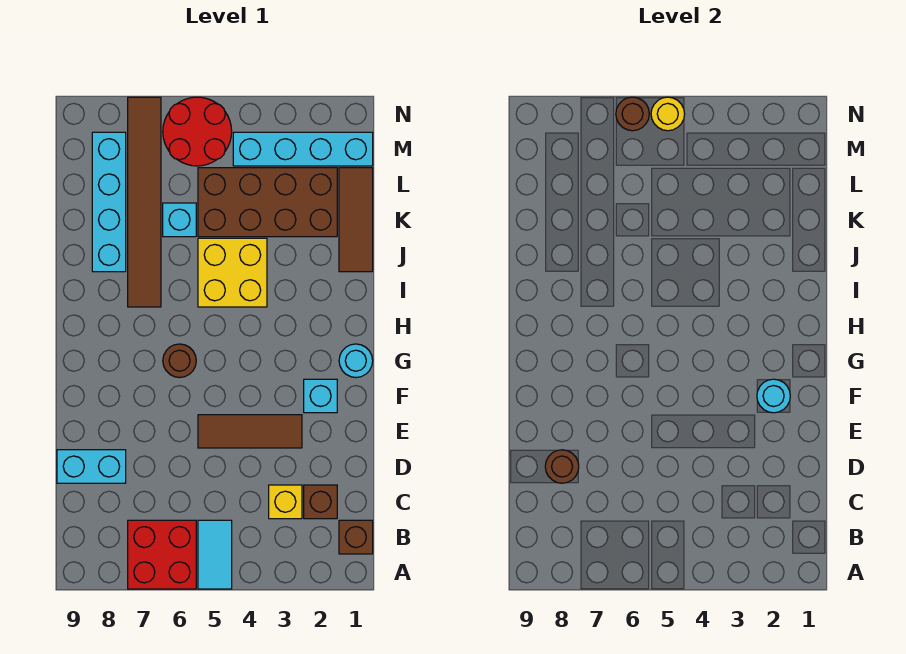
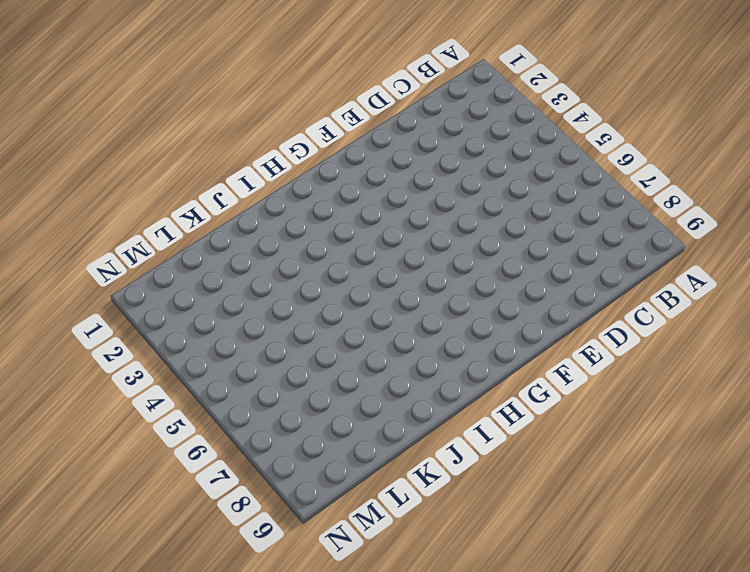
none -> cyan tile A5:B5 level 1
none -> red brick A6:B7 level 1
none -> brown brick B1 level 1

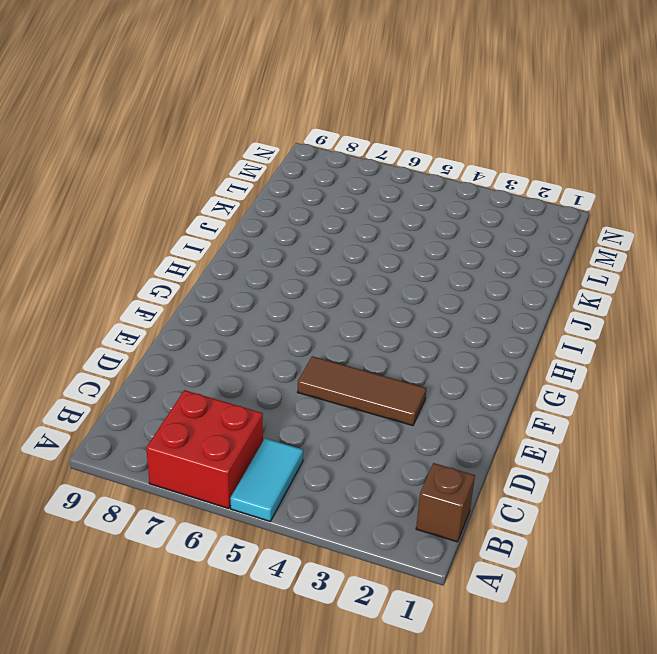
none -> brown brick C2 level 1
none -> yellow brick C3 level 1
none -> cyan brick D8:D9 level 1

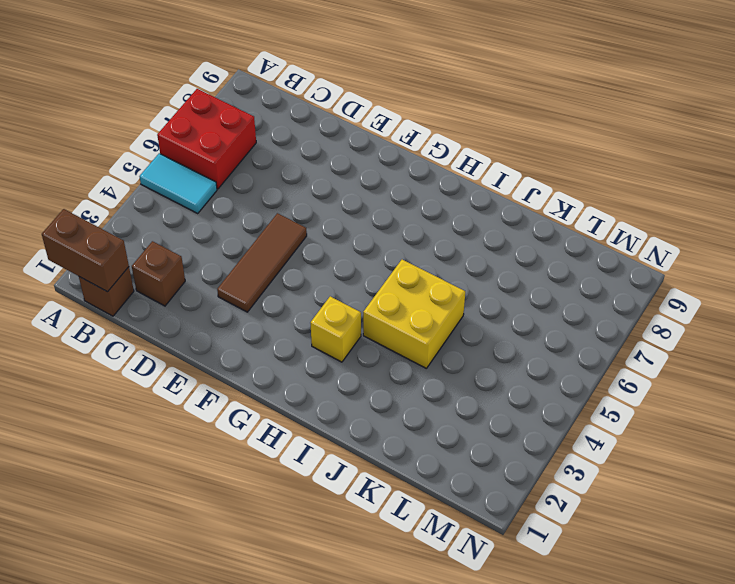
brown brick A1:B1 level 2 -> none
yellow brick H3 level 1 -> yellow brick C3 level 1
none -> cyan brick D8:D9 level 1
none -> cyan brick F2 level 1
none -> cyan round brick G1 level 1

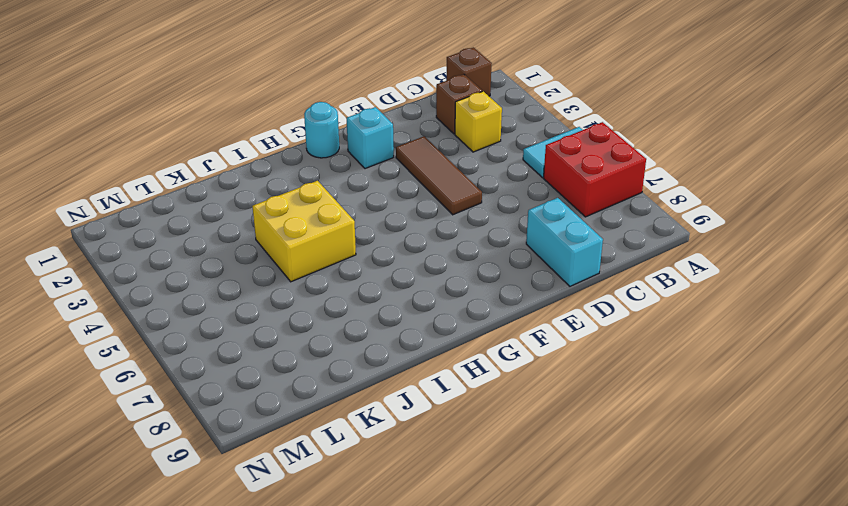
none -> brown round brick G6 level 1
none -> brown tile I7:N7 level 1
none -> brown tile J1:L1 level 1

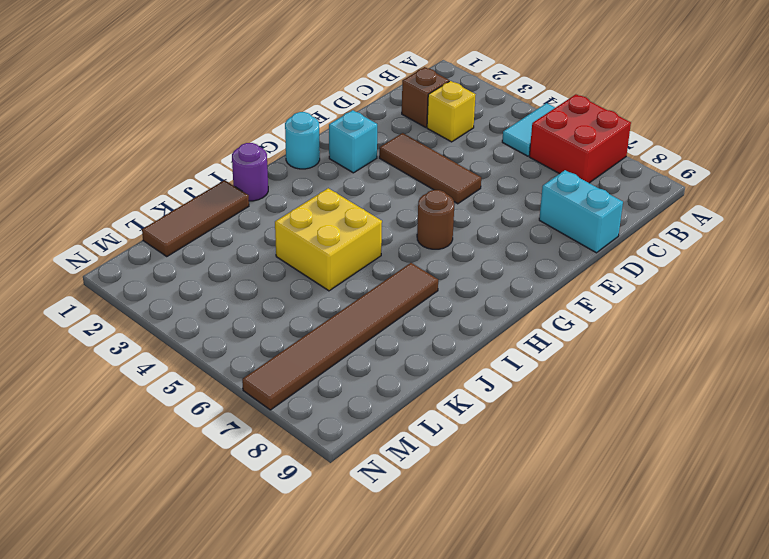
purple round brick I1 level 1 -> none
none -> brown brick B1 level 1
none -> cyan brick J8:M8 level 1
none -> brown brick K2:L5 level 1

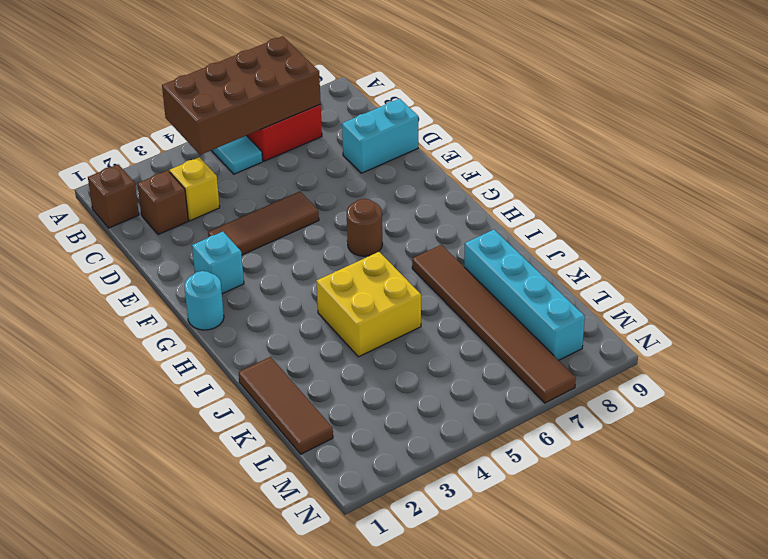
brown brick A4:B7 level 2 -> brown brick K2:L5 level 1
none -> cyan brick K6 level 1
none -> cyan brick M1:M4 level 1
none -> red round brick M5:N6 level 1

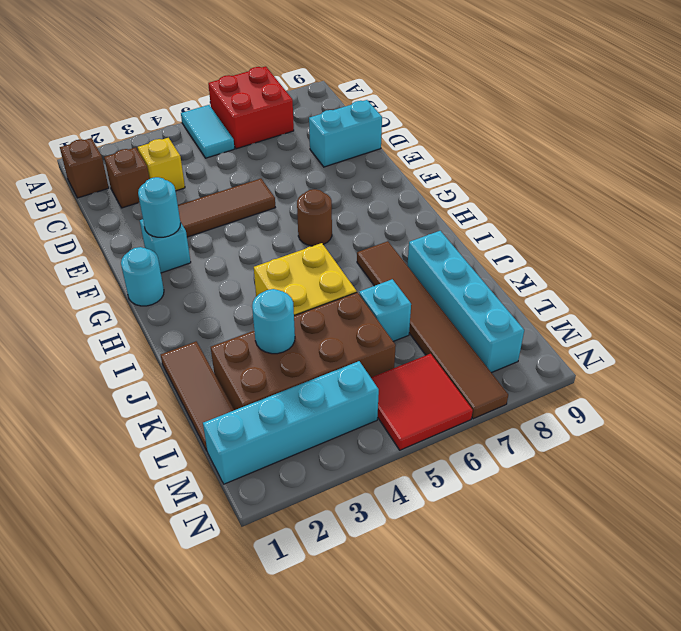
cyan round brick K3 level 2 -> none
red tile M5:N6 level 1 -> red round brick M5:N6 level 1
none -> brown round brick D8 level 2
none -> yellow round brick N5 level 2
none -> brown round brick N6 level 2

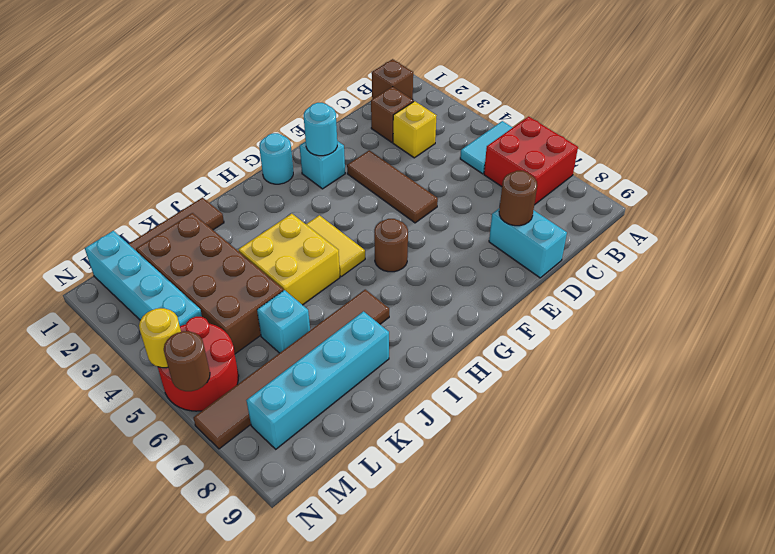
yellow tile H4:H5 level 1 -> none

